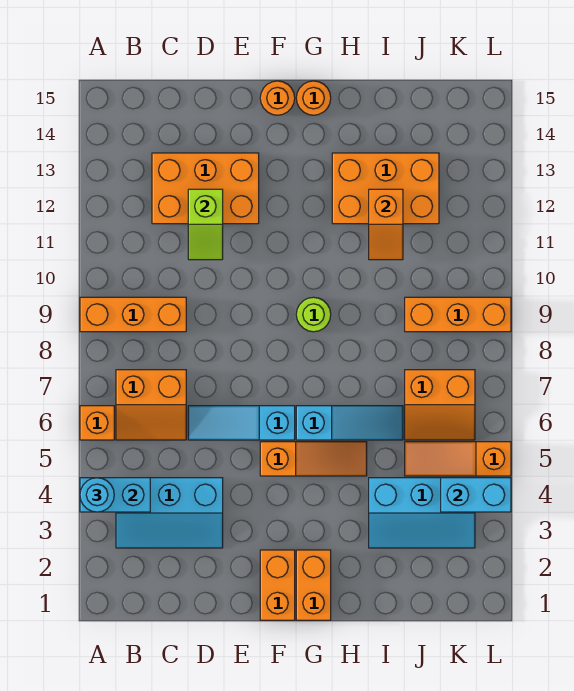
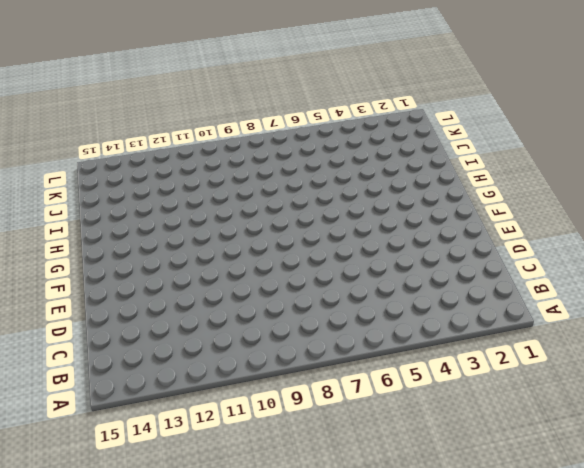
none -> orange brick A6 level 1
none -> orange brick A9:C9 level 1
none -> cyan slope B3:D4 level 1 top 4

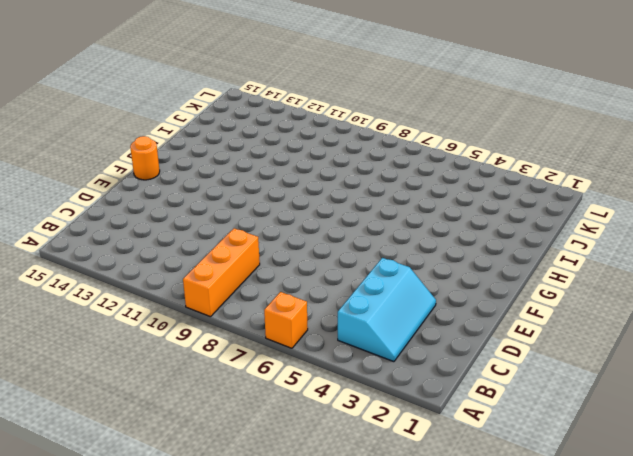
none -> orange slope B6:C7 level 1 top 7
none -> orange brick C12:E13 level 1
none -> cyan slope D6:F6 level 1 top F

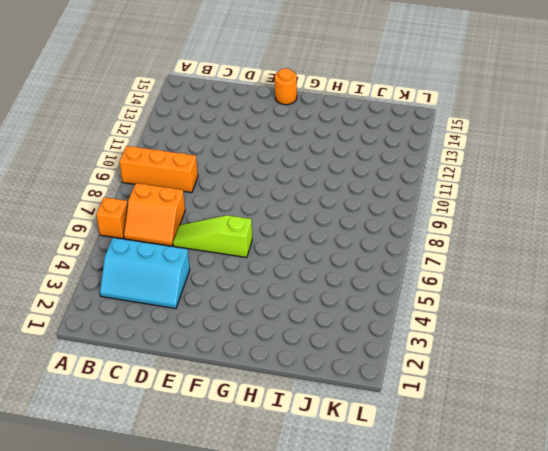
lime slope D6:F6 level 1 top F -> cyan slope D6:F6 level 1 top F
none -> orange brick C12:E13 level 1
none -> orange brick F1:F2 level 1
none -> orange slope F5:H5 level 1 top F

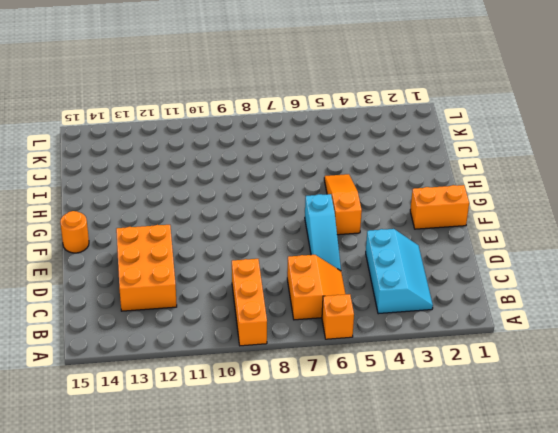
none -> orange brick G1:G2 level 1
none -> cyan slope G6:I6 level 1 top G
none -> lime round brick G9 level 1

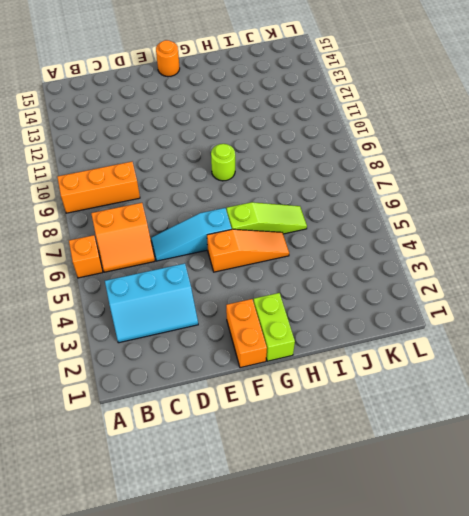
lime brick G1:G2 level 1 -> orange brick G1:G2 level 1
lime slope G6:I6 level 1 top G -> cyan slope G6:I6 level 1 top G
none -> orange brick C12:E13 level 1
none -> orange round brick G15 level 1
none -> orange brick H12:J13 level 1

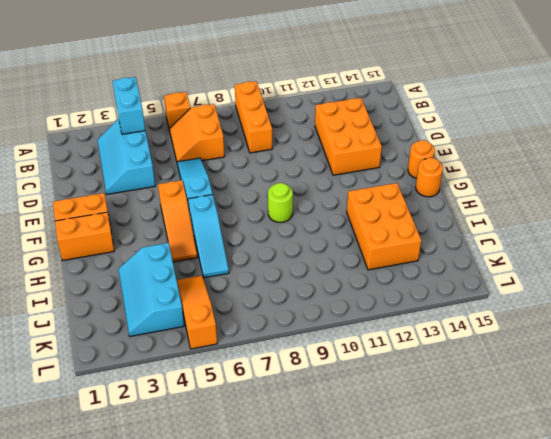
none -> orange slope J6:K7 level 1 top 7
none -> orange brick J9:L9 level 1
none -> lime slope D11:D12 level 2 top 12

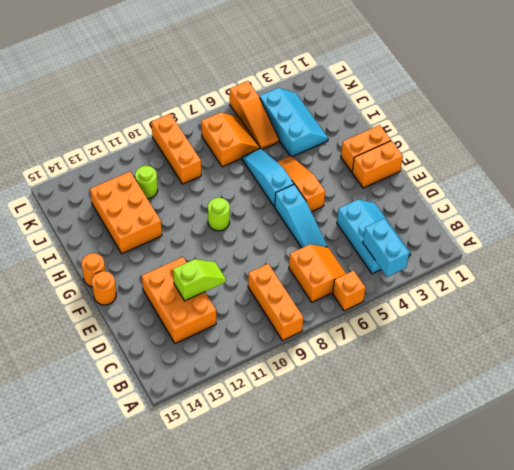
lime round brick J11 level 1 -> none
none -> orange slope I11:I12 level 2 top 12
none -> cyan brick K4:L4 level 2
none -> cyan round brick A4 level 3

